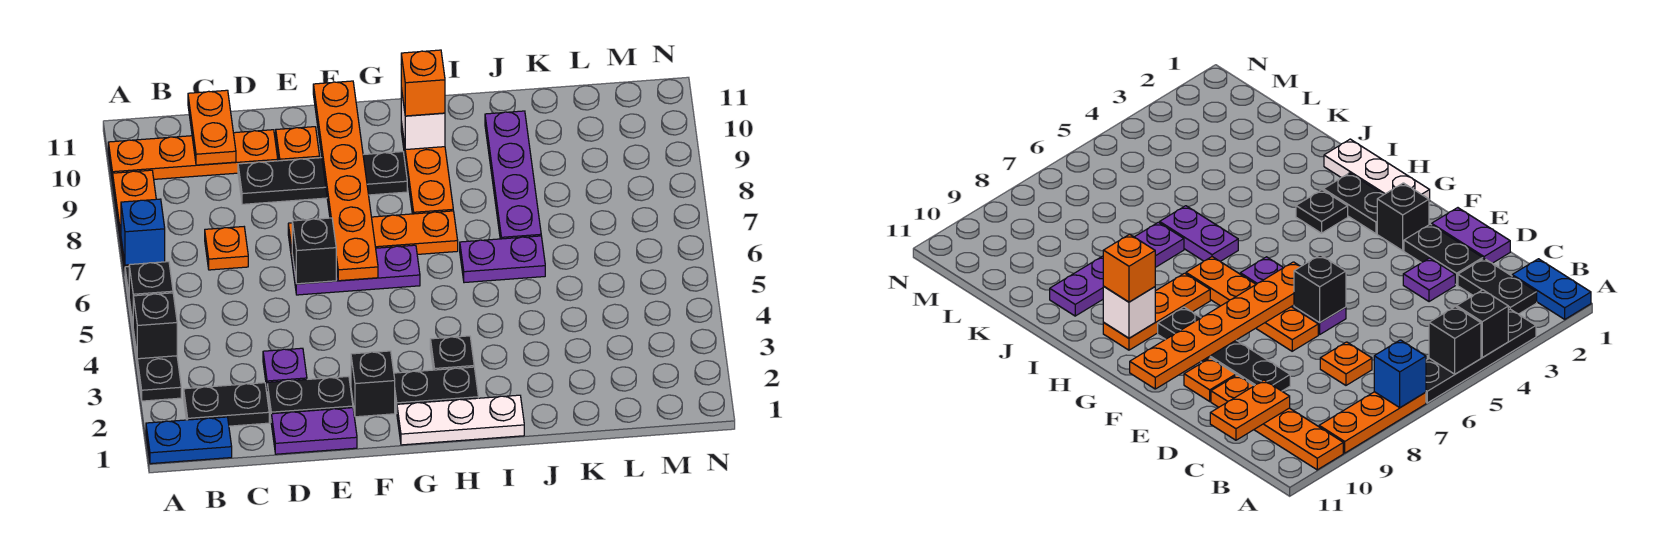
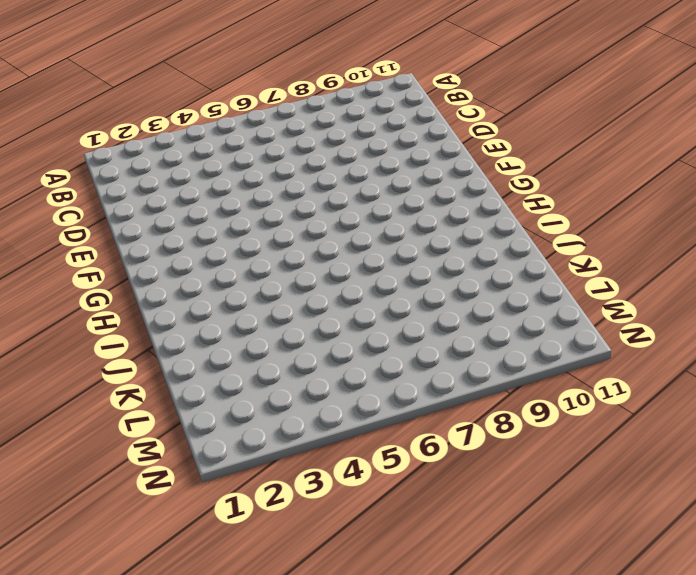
none -> blue plate A1:B1 level 1
none -> black plate A3:A6 level 1
none -> orange plate A7:A9 level 1

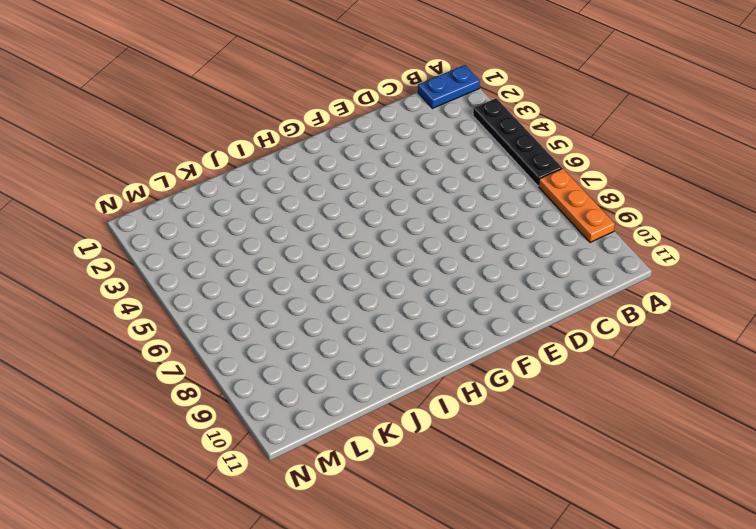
none -> orange plate A10:D10 level 1
none -> black plate B2:C2 level 1
none -> orange plate C7 level 1

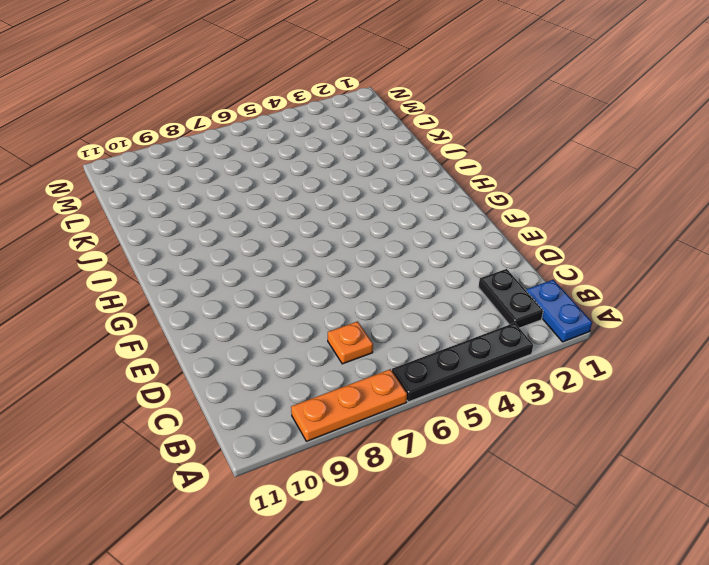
none -> orange plate A10:D10 level 1
none -> purple plate D1:E1 level 1
none -> black plate D2:E2 level 1

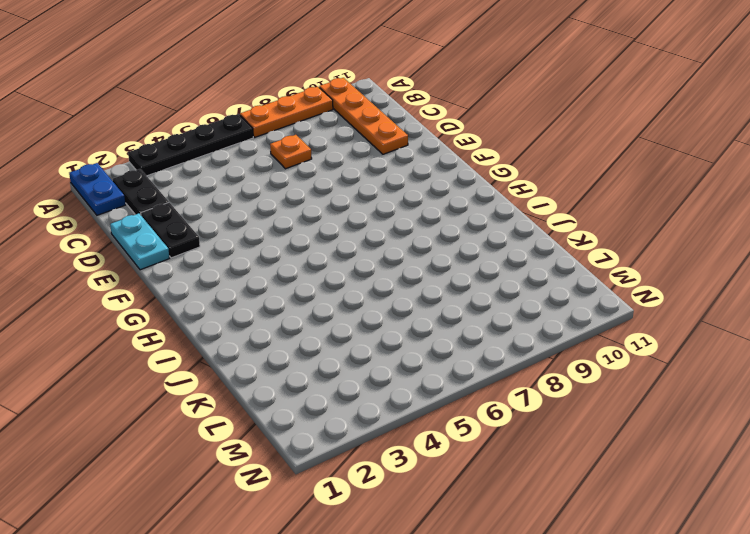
cyan plate D1:E1 level 1 -> purple plate D1:E1 level 1
none -> purple plate D3 level 1
none -> black plate D9:G9 level 1
none -> purple plate E6:G6 level 1

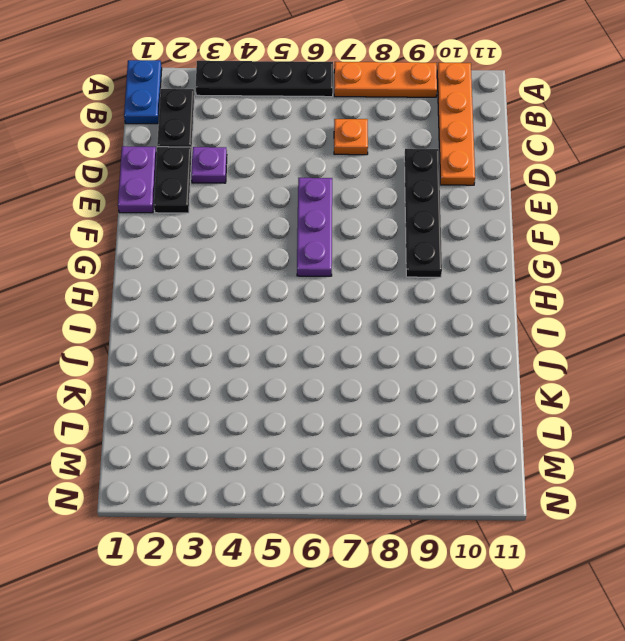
none -> orange plate E7:H7 level 1
none -> orange plate E10 level 1
none -> black brick F2 level 1

